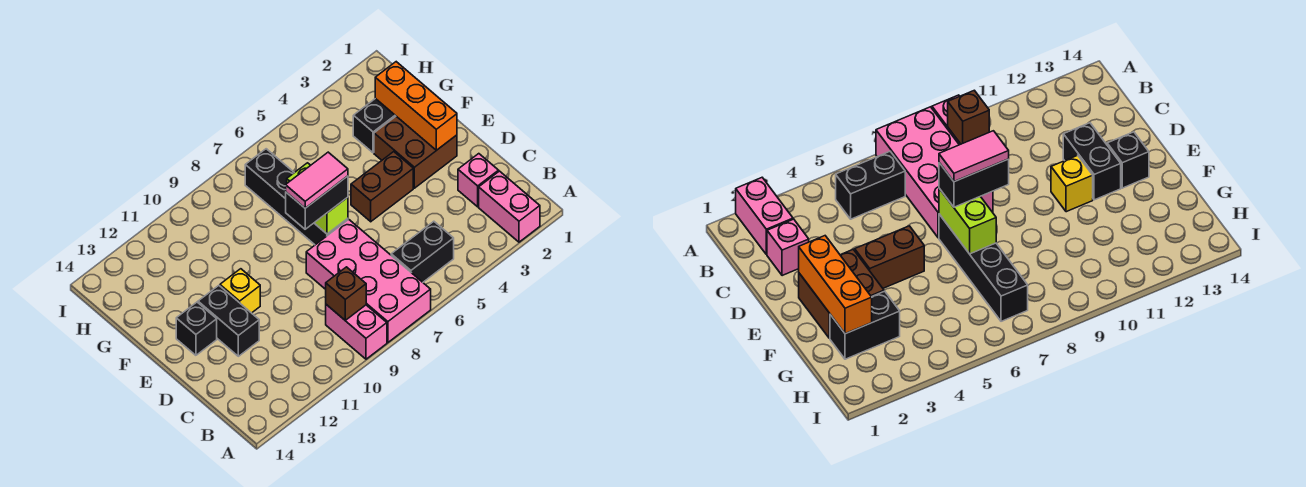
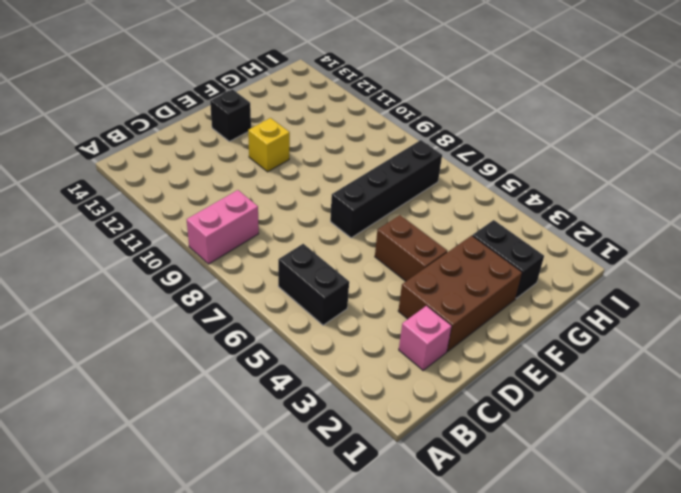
brown brick D2:F3 level 1 -> brown brick E2:F3 level 1
none -> pink brick A2:B2 level 1
none -> pink brick A7:D8 level 1
none -> black brick D12:E12 level 1

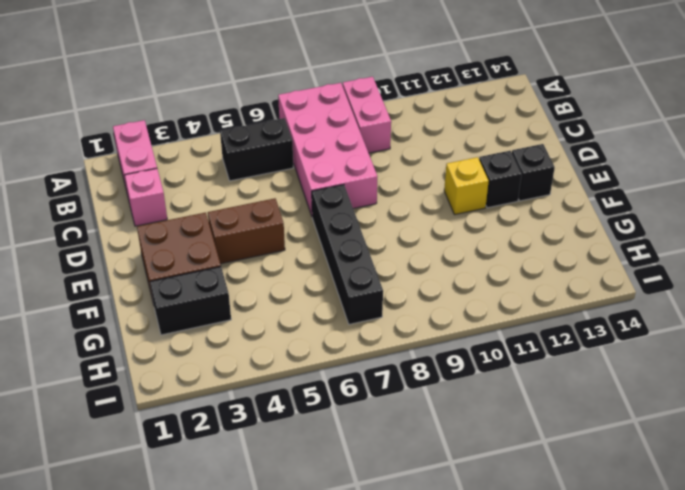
black brick E12 level 1 -> black brick D12:E12 level 1
none -> brown brick B9 level 2
none -> orange brick E2:G2 level 2
none -> lime brick E7:F7 level 2

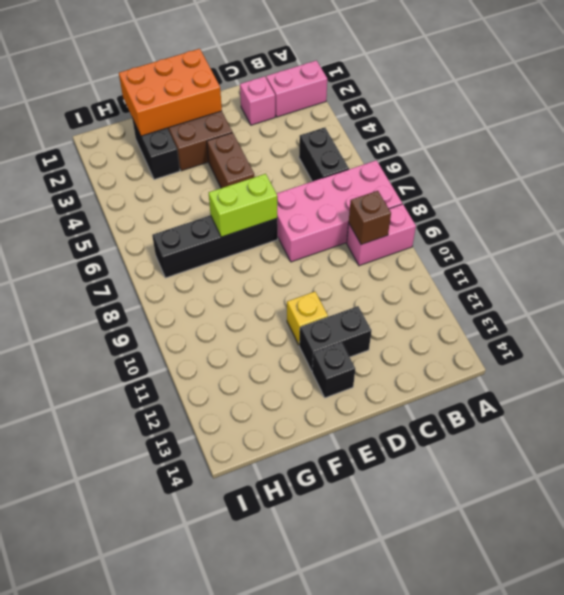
orange brick E1:G2 level 2 -> orange brick E2:G2 level 2
none -> black brick E7:E8 level 3
none -> pink tile E7:E8 level 4

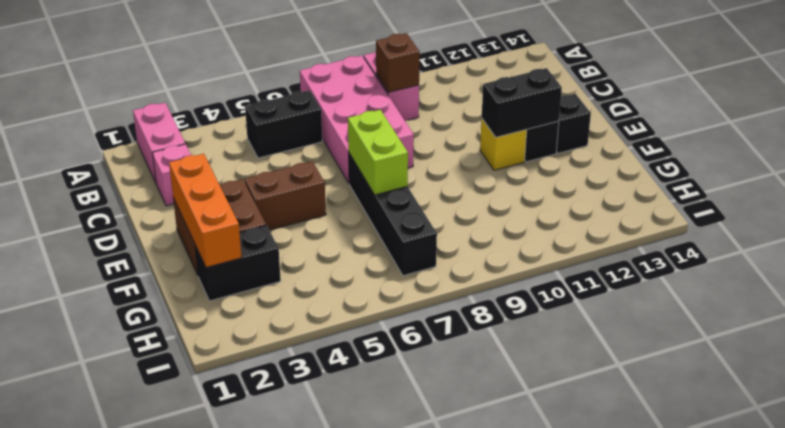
black brick E11:E12 level 2 -> black brick E7:E8 level 3
none -> pink tile E7:E8 level 4

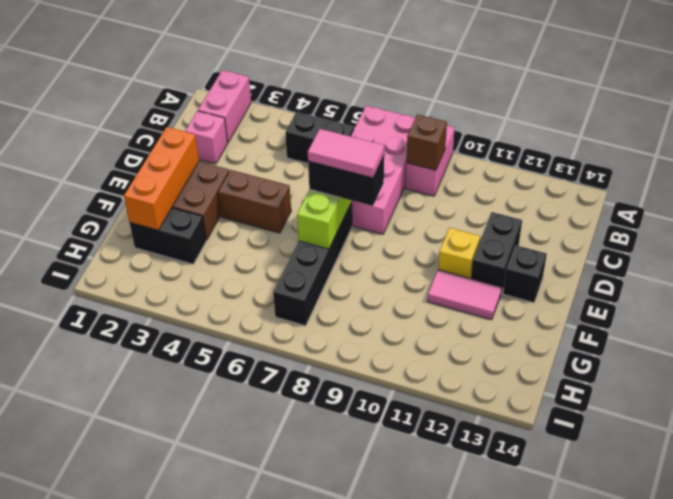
pink tile F11:F12 level 1 -> none

